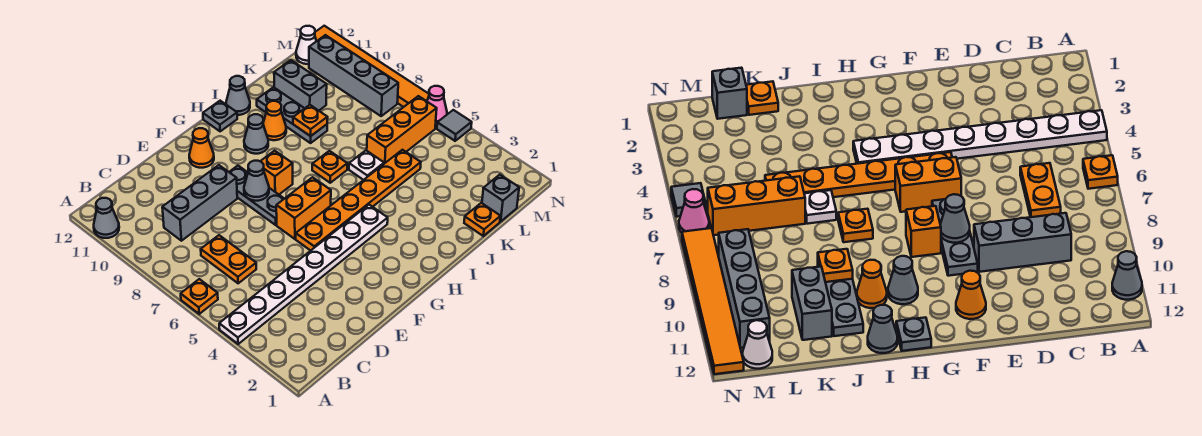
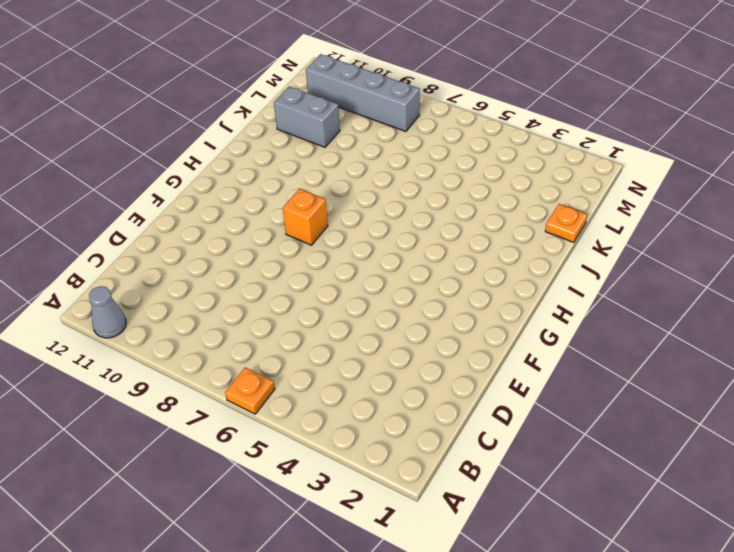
none -> white plate A4:H4 level 1
none -> orange plate C6:C7 level 1
none -> grey brick C9:E9 level 1

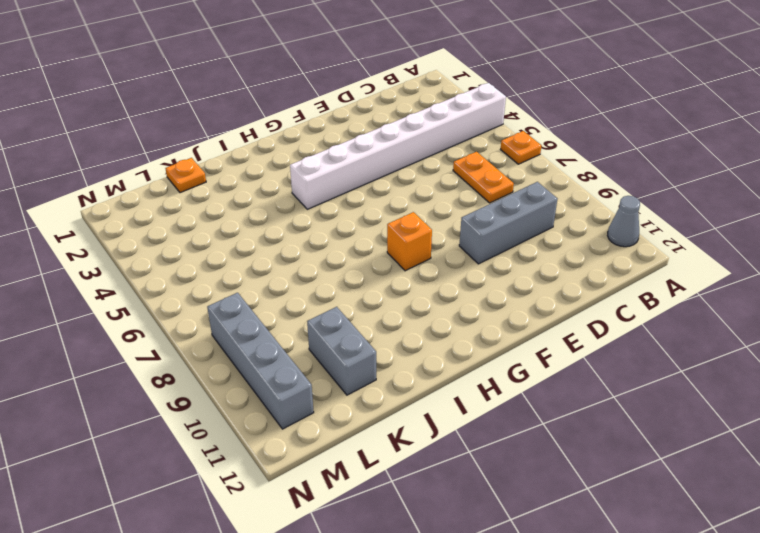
white brick A4:H4 level 1 -> white plate A4:H4 level 1
none -> orange plate F5:K5 level 1
none -> orange brick F6:G6 level 1
none -> grey plate F7:F9 level 1

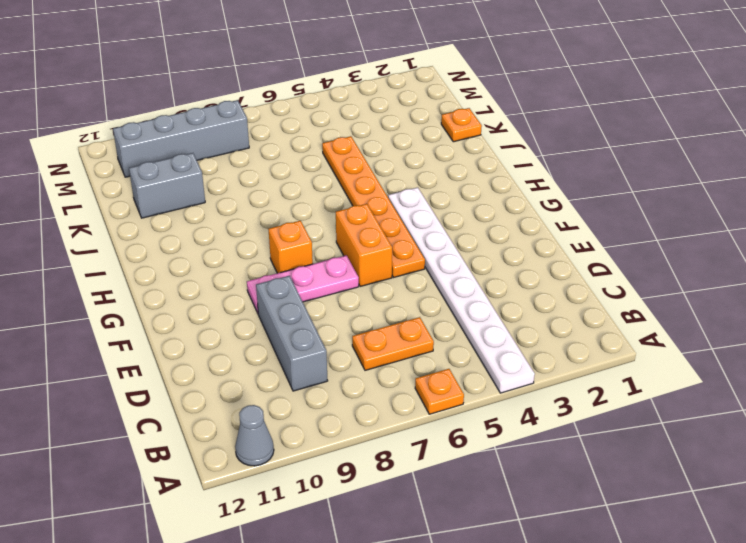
pink plate F7:F9 level 1 -> grey plate F7:F9 level 1
none -> orange cone F11 level 1
none -> grey cone H10 level 1
none -> grey plate H12 level 1

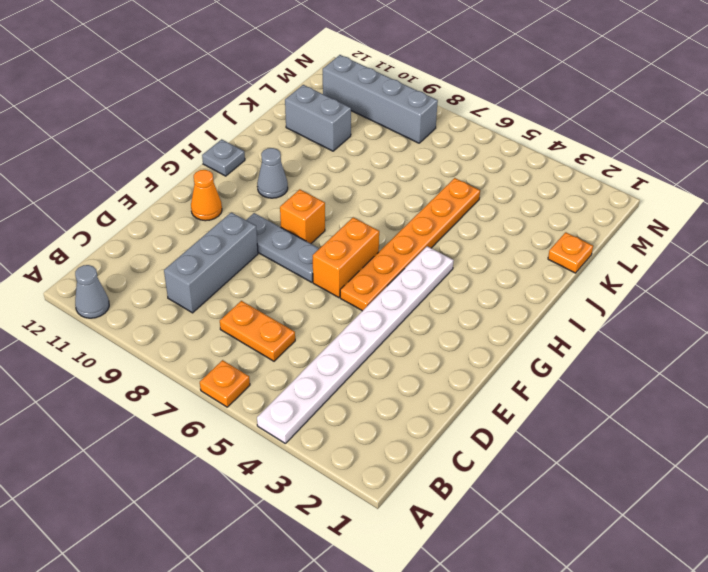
none -> orange plate I7 level 1
none -> orange cone I10 level 1
none -> grey cone I12 level 1

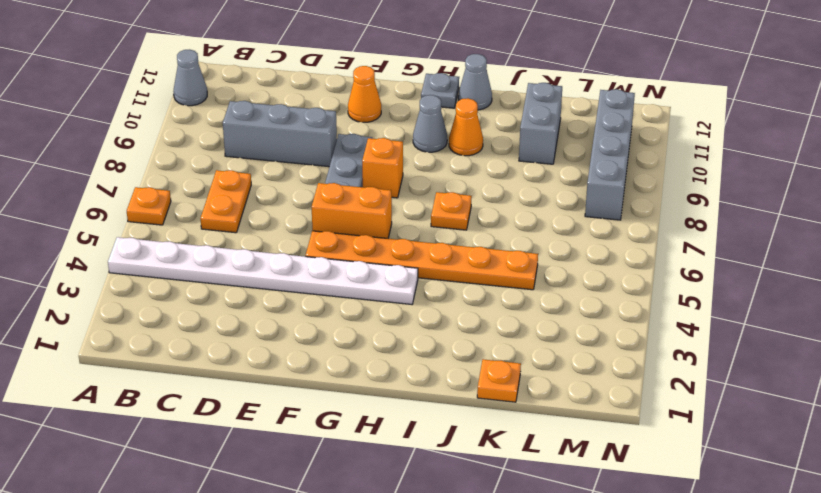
none -> white plate J6 level 1
none -> grey plate J9:J11 level 1
none -> orange brick K6:M6 level 1

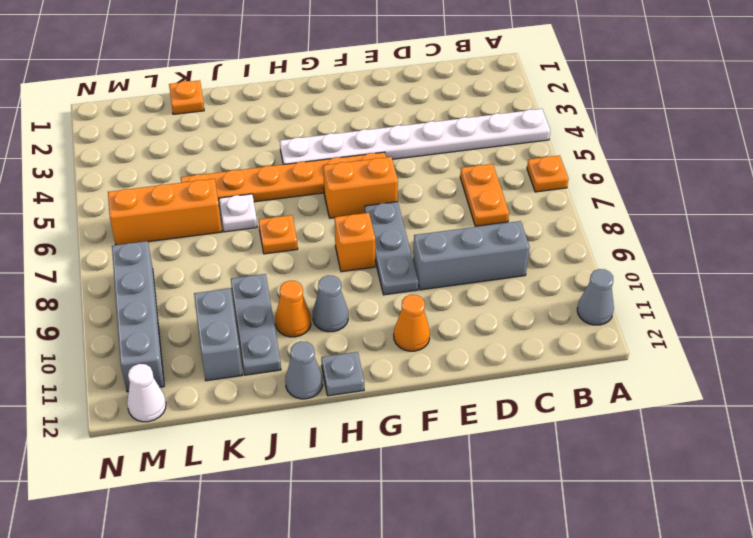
none -> grey brick L1 level 1
none -> grey tile N5 level 1
none -> pink cone N6 level 1

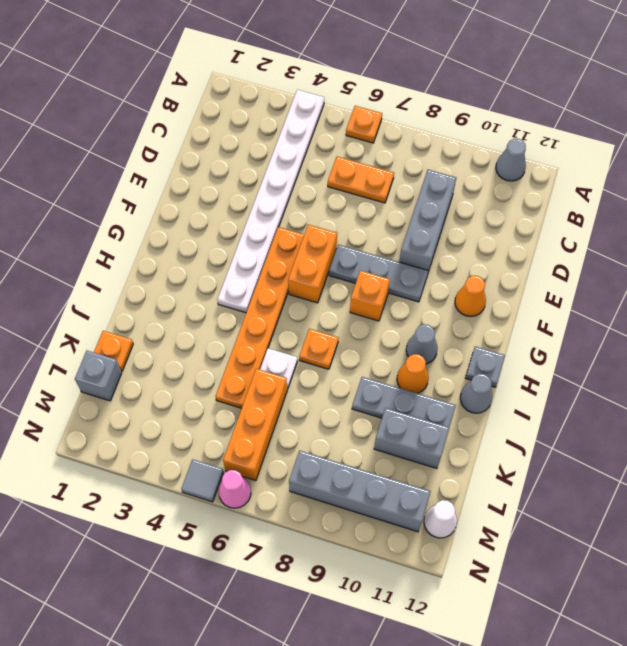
none -> orange tile N7:N12 level 1
none -> grey cone F8 level 2
none -> orange plate J9 level 2

